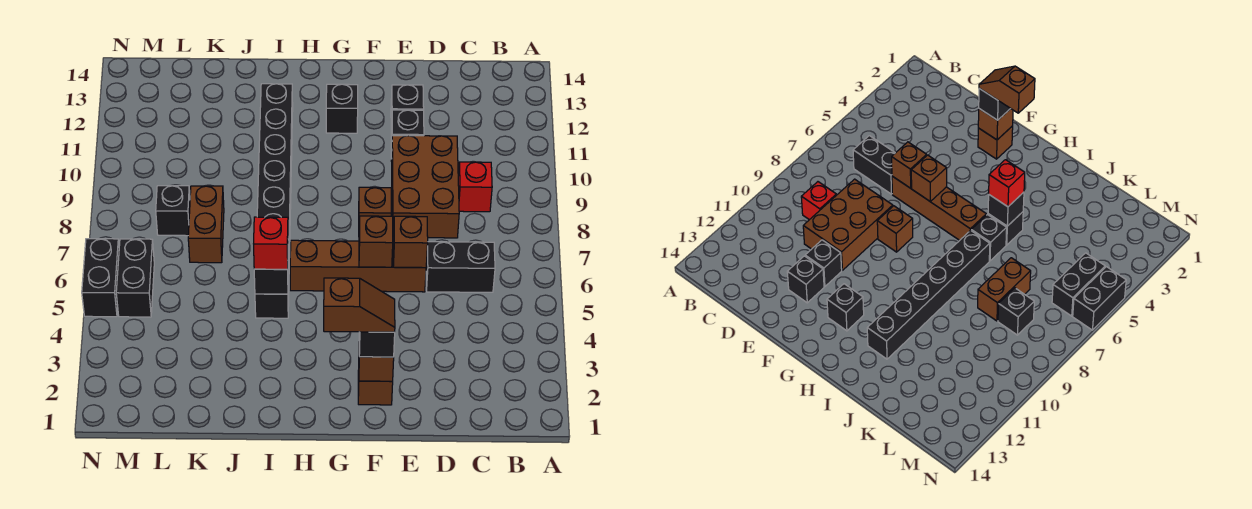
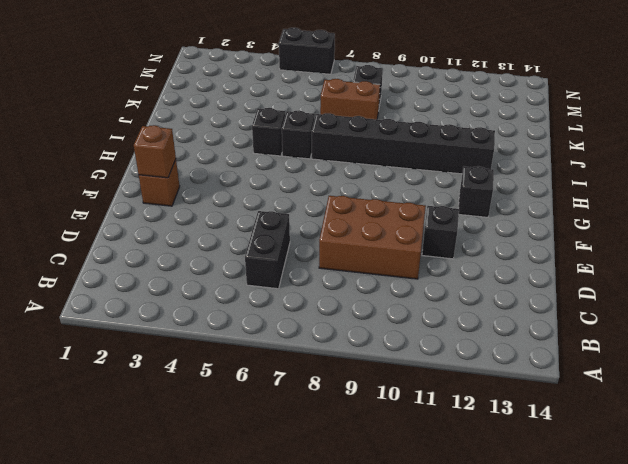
none -> red brick C9 level 1
none -> brown brick E6:H6 level 1
none -> black brick E12 level 1

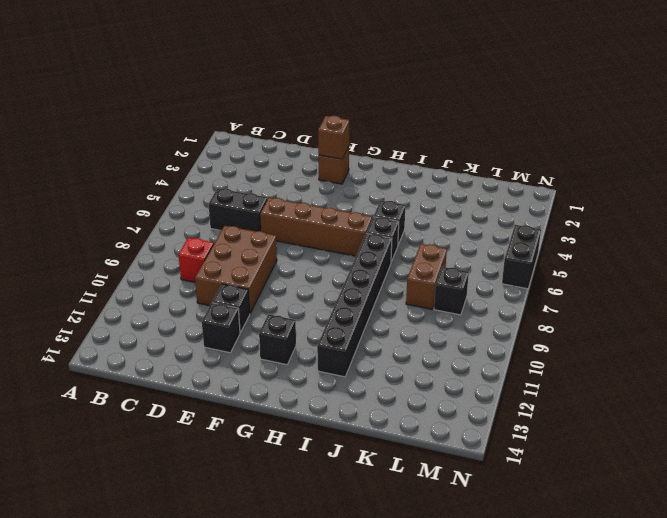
none -> brown brick F8 level 1
none -> black brick M5:M6 level 1
none -> brown brick E6 level 2

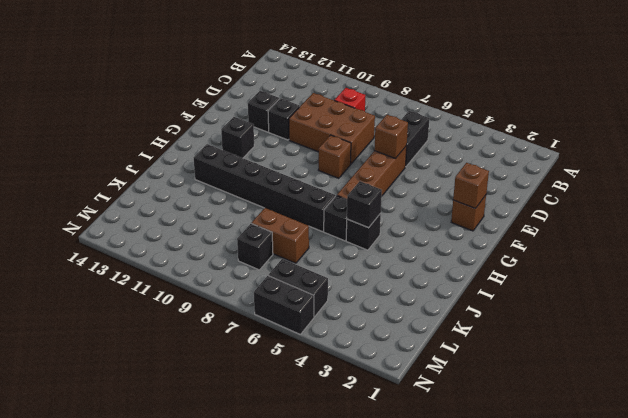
none -> brown brick F6 level 2
none -> black brick F2 level 3
none -> red brick I5 level 3

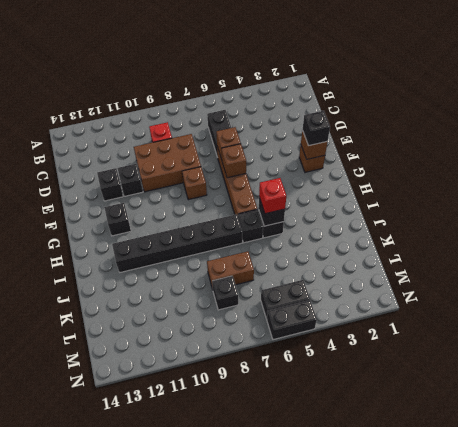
none -> brown slope F2:G2 level 4 top G

